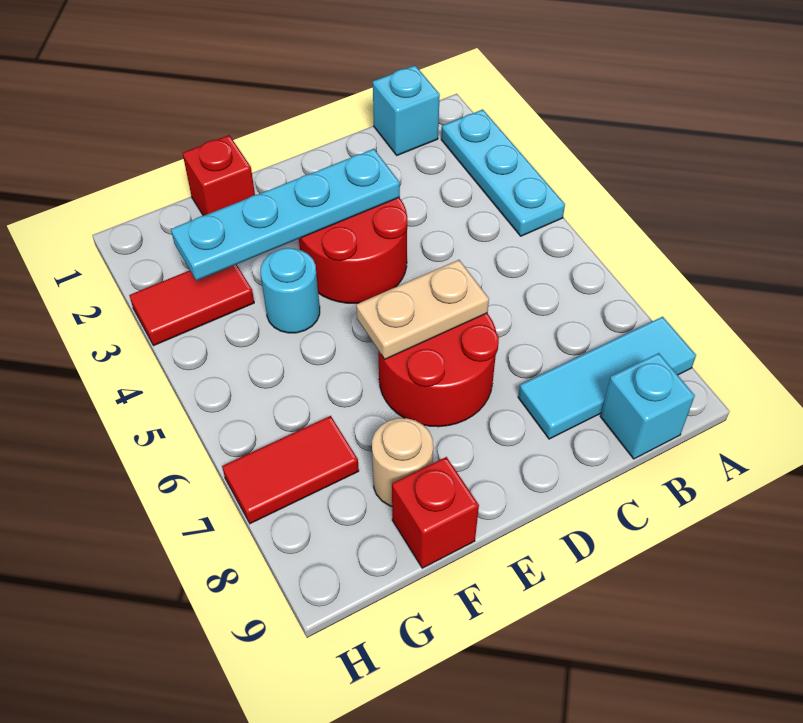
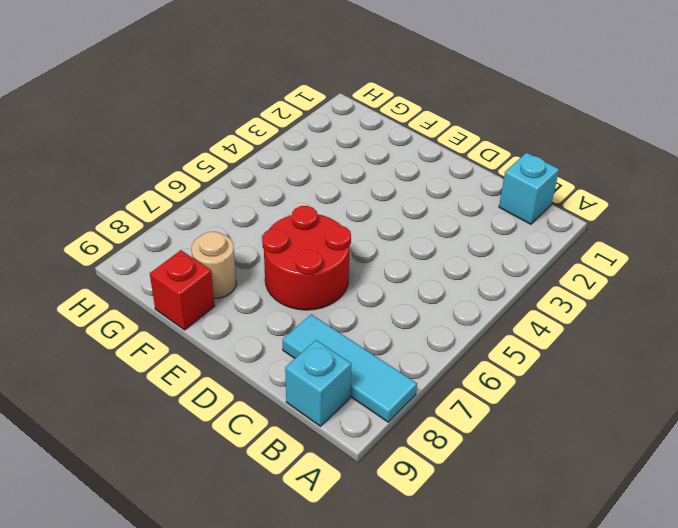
none -> cyan plate A2:A4 level 1
none -> red round brick D3:E4 level 1
none -> red brick F1 level 1

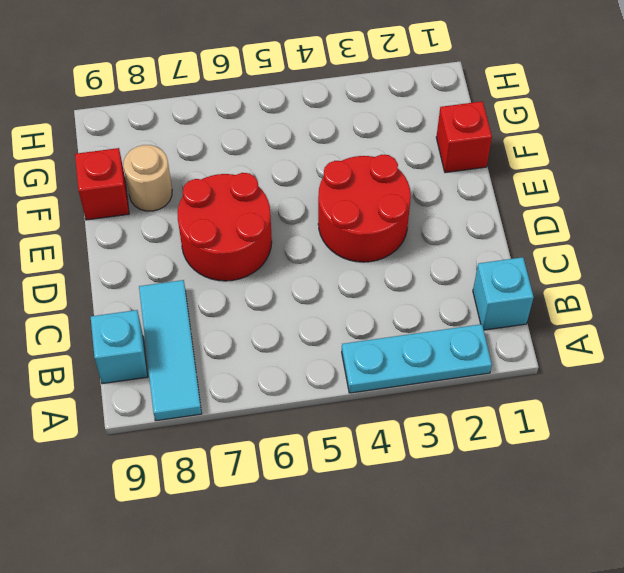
none -> cyan round brick F4 level 1
none -> red tile G3:H3 level 1
none -> red tile G7:H7 level 1

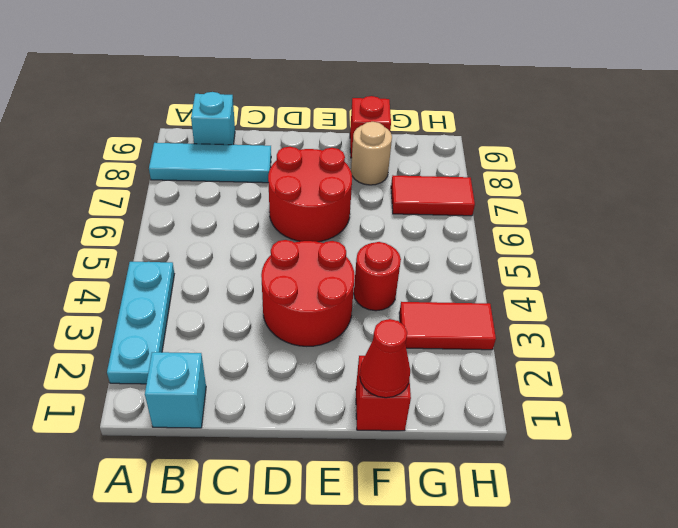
red cone F1 level 2 -> none
red round brick F4 level 1 -> cyan round brick F4 level 1
none -> cyan plate D3:G3 level 2
none -> tan plate D6:E6 level 2

